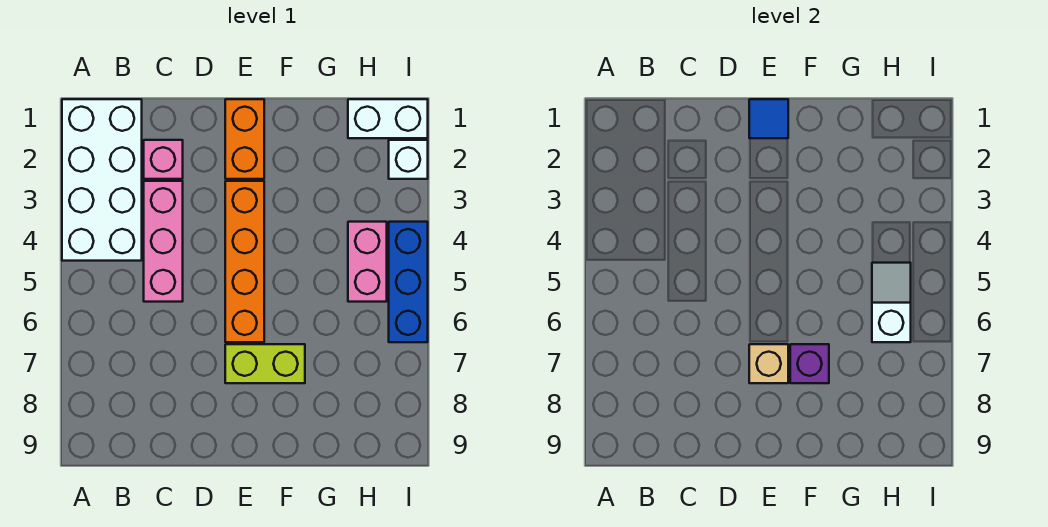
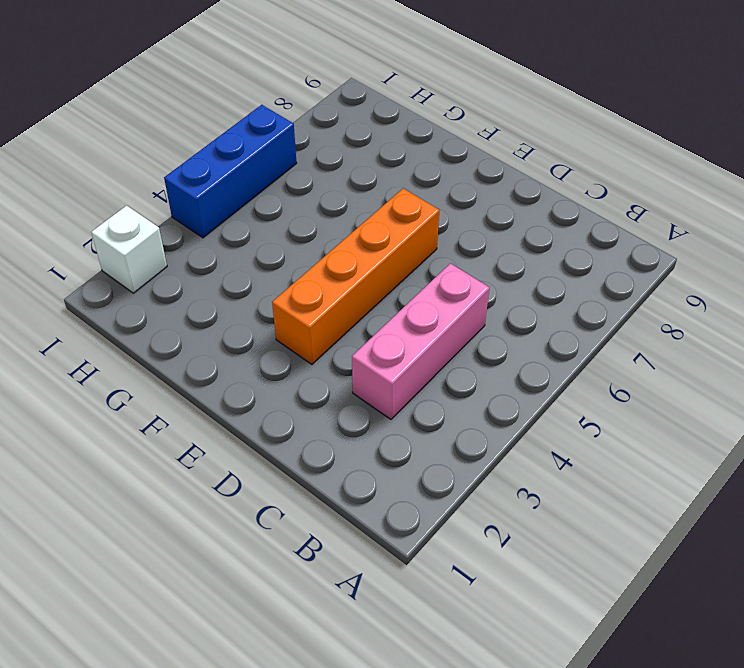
none -> white brick A1:B4 level 1
none -> pink brick C2 level 1
none -> orange brick E1:E2 level 1

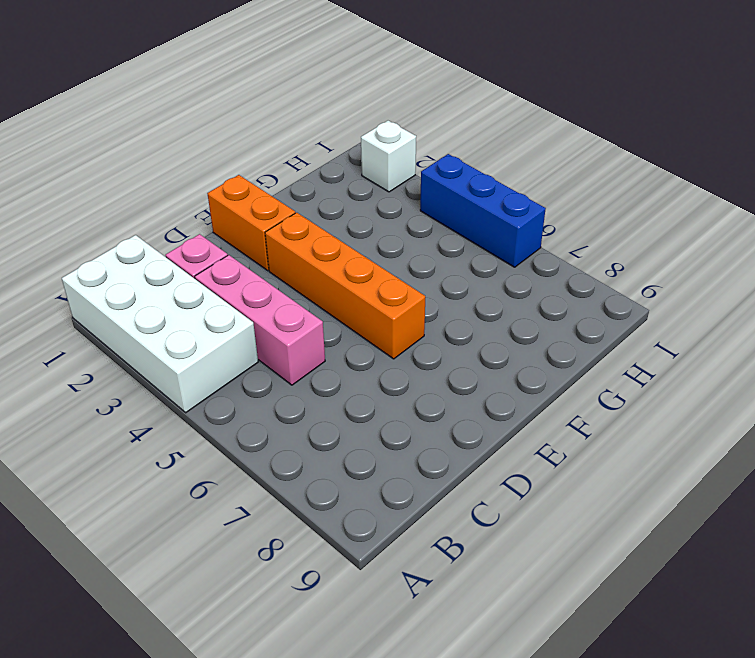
none -> lime brick E7:F7 level 1
none -> white brick H1:I1 level 1
none -> pink brick H4:H5 level 1

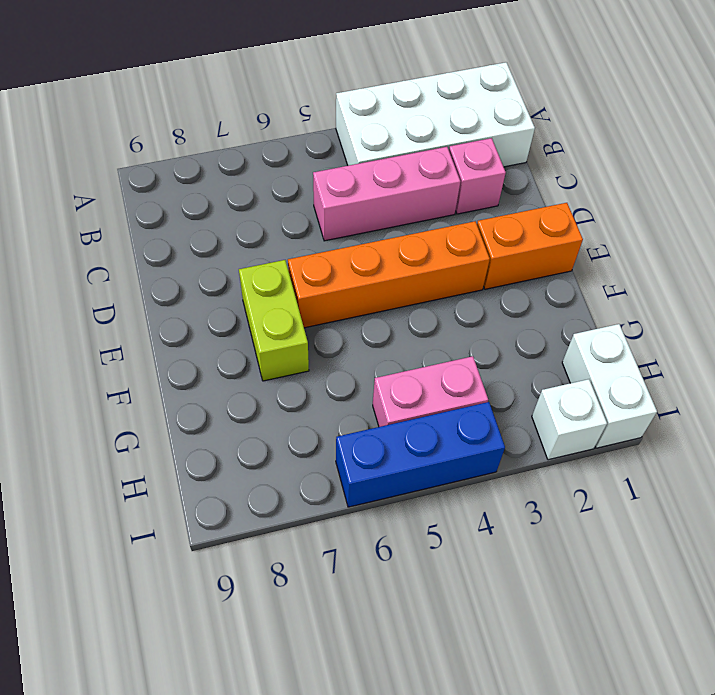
none -> blue tile E1 level 2
none -> tan brick E7 level 2
none -> purple brick F7 level 2

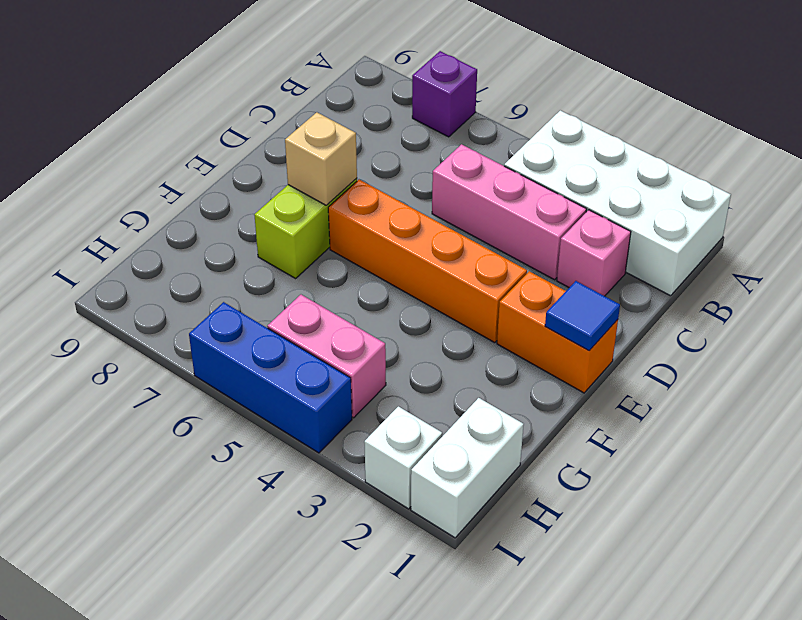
purple brick A7 level 1 -> purple brick F7 level 2
none -> white slope H5:H6 level 2 top 6

